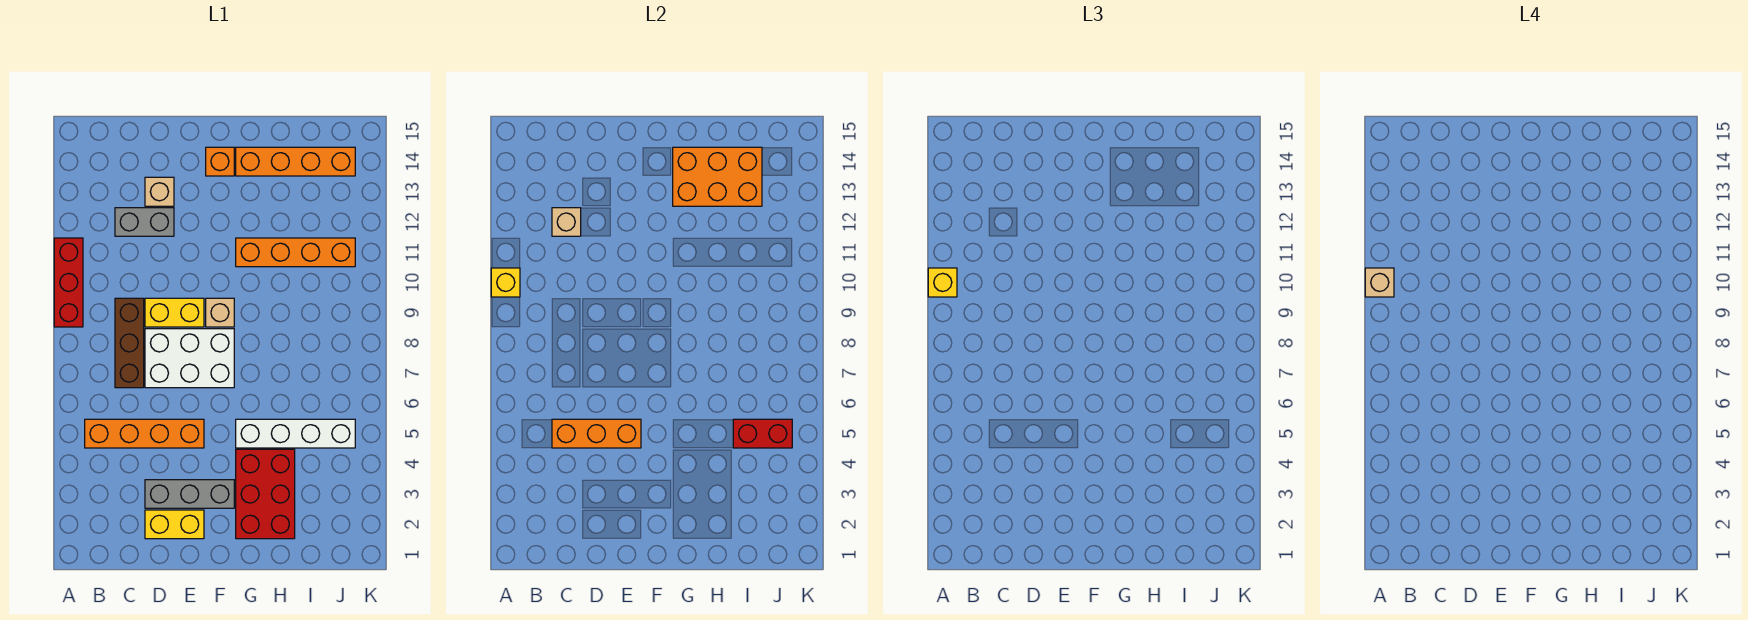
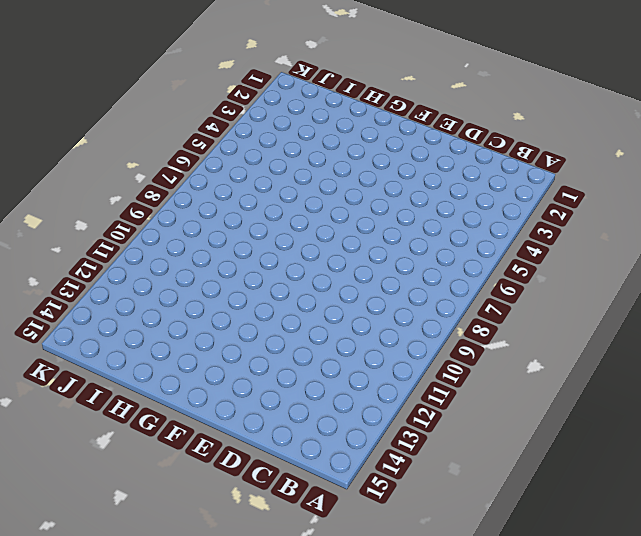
none -> red brick A9:A11 level 1
none -> orange brick B5:E5 level 1
none -> brown brick C7:C9 level 1

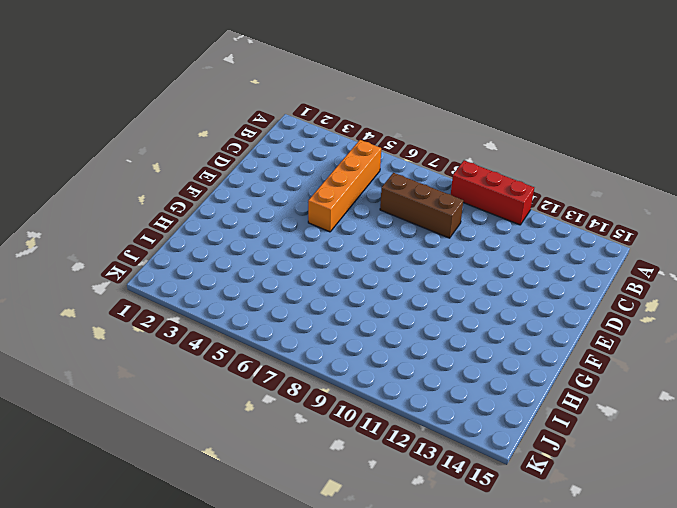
none -> grey brick C12:D12 level 1
none -> yellow brick D2:E2 level 1
none -> grey brick D3:F3 level 1

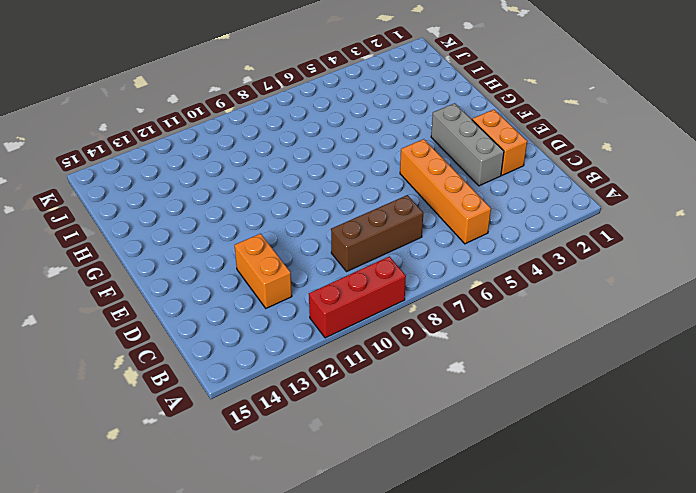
orange brick C12:D12 level 1 -> grey brick C12:D12 level 1
orange brick D2:E2 level 1 -> yellow brick D2:E2 level 1
none -> white brick D7:F8 level 1
none -> yellow brick D9:E9 level 1
none -> tan brick D13 level 1

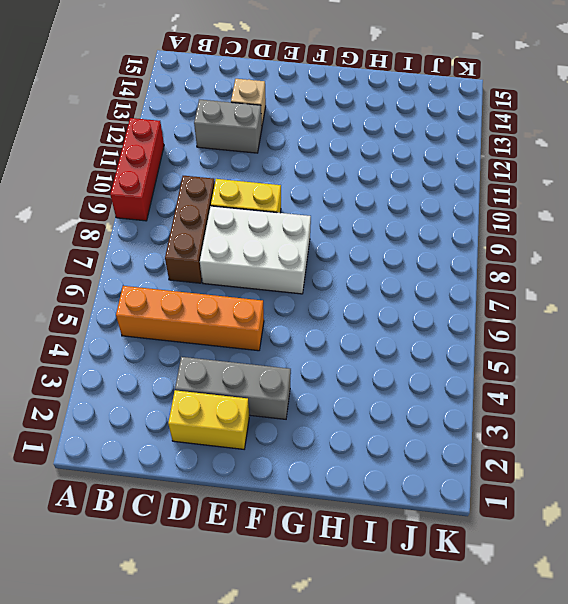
none -> tan brick F9 level 1
none -> orange brick F14 level 1
none -> red brick G2:H4 level 1

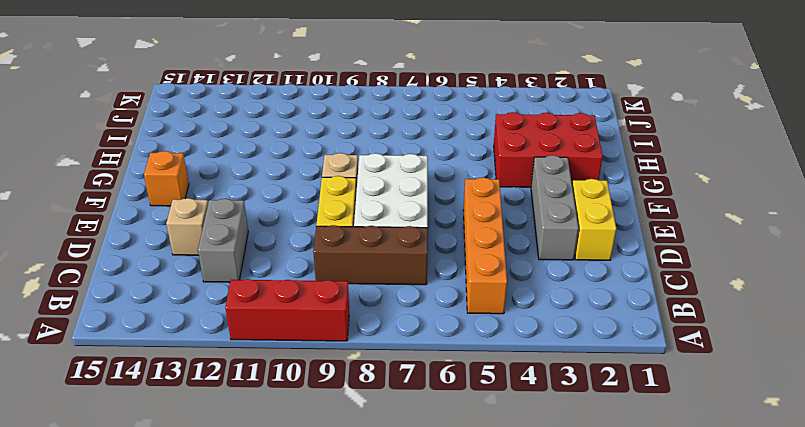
none -> white brick G5:J5 level 1
none -> orange brick G11:J11 level 1
none -> orange brick G14:J14 level 1

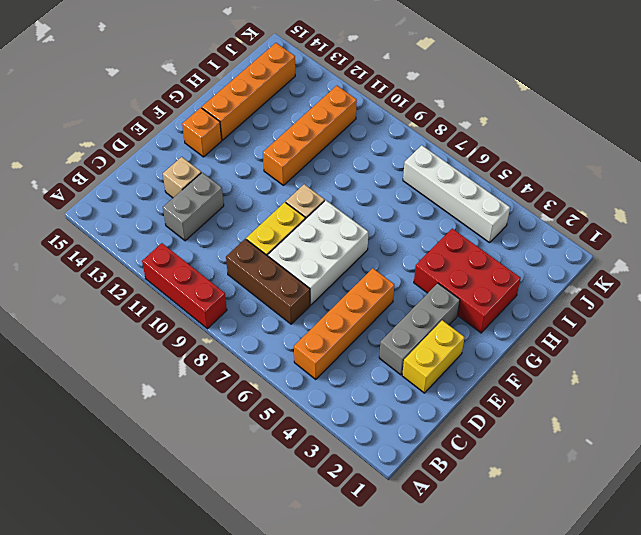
white brick J4:J7 level 1 -> white brick G5:J5 level 1
none -> yellow brick A10 level 2
none -> orange brick C5:E5 level 2
none -> tan brick C12 level 2

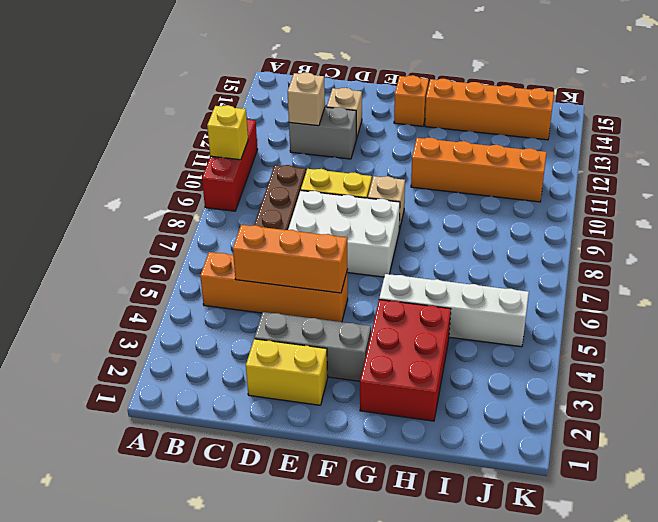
none -> orange brick G13:I14 level 2
none -> red brick I5:J5 level 2
none -> yellow brick A10 level 3

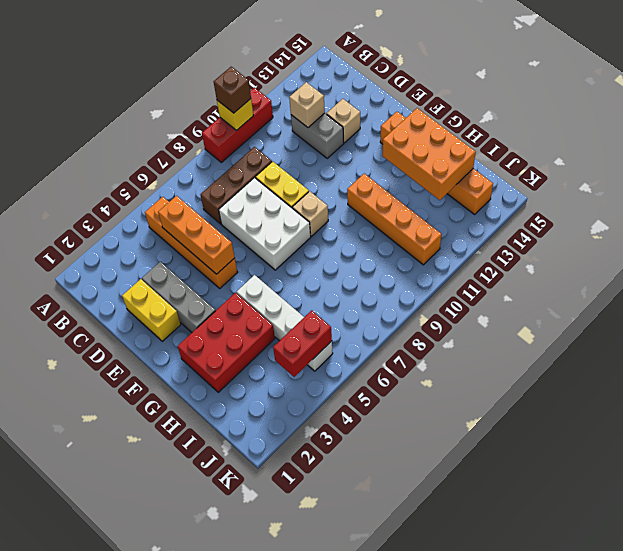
brown brick A10 level 3 -> yellow brick A10 level 3
red brick J4:J5 level 2 -> red brick I5:J5 level 2
none -> tan brick A10 level 4

